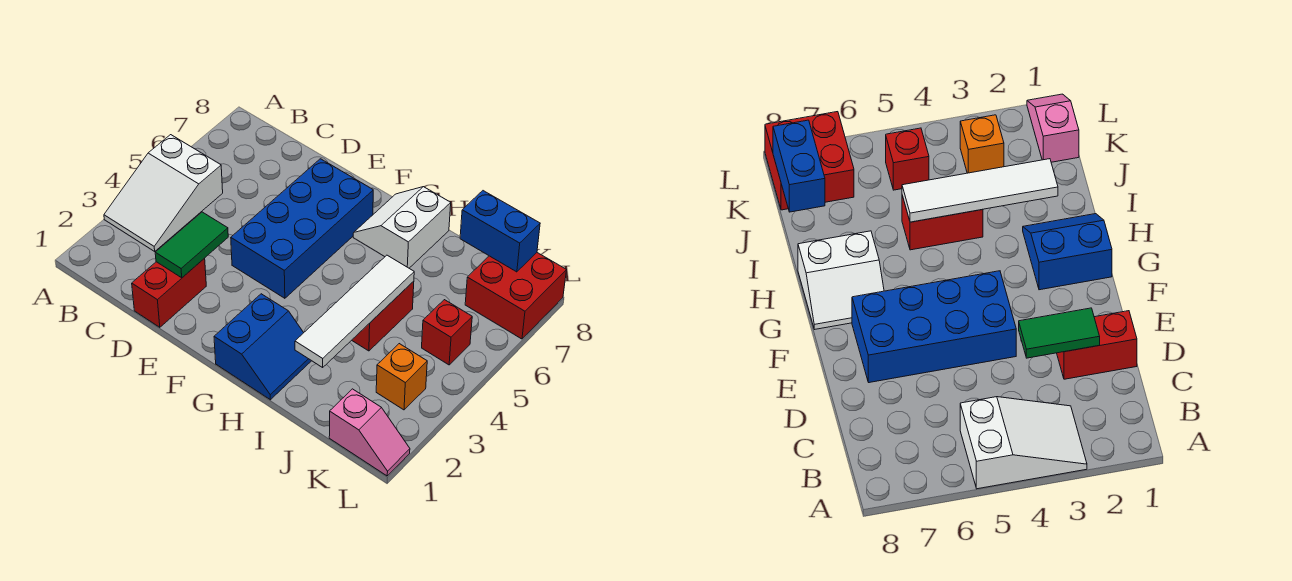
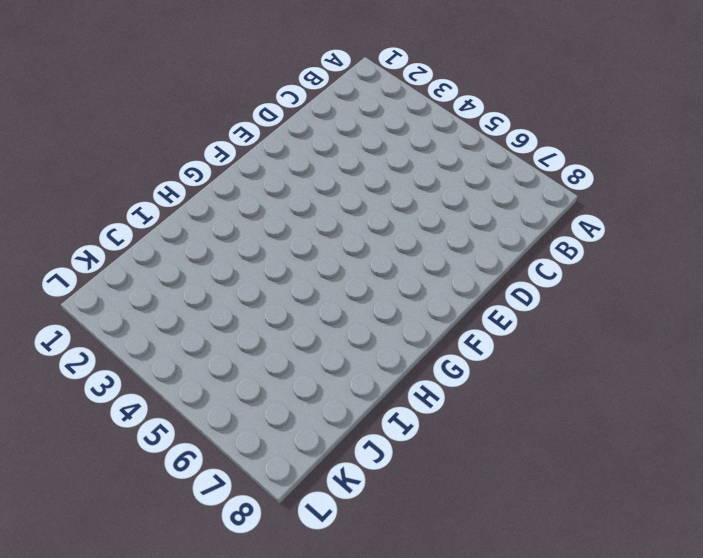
none -> white slope A3:B5 level 1 top 5
none -> red brick D1:D2 level 1
none -> blue brick E4:F7 level 1

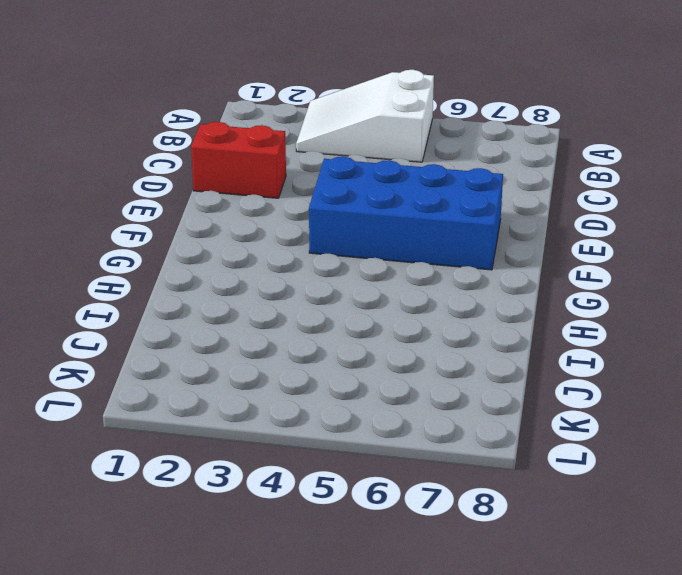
none -> blue slope G1:H2 level 1 top G
none -> white slope G7:H8 level 1 top H
none -> red brick I4:I5 level 1

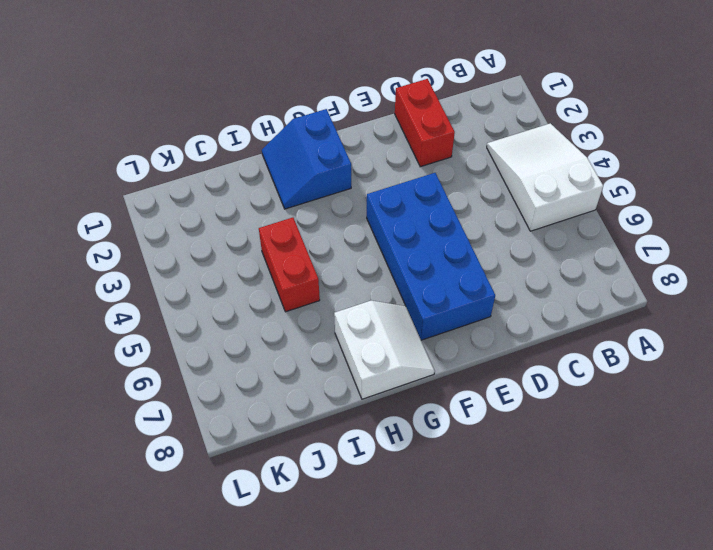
none -> pink slope K1:L1 level 1 top K
none -> orange brick K3 level 1
none -> red brick K5 level 1

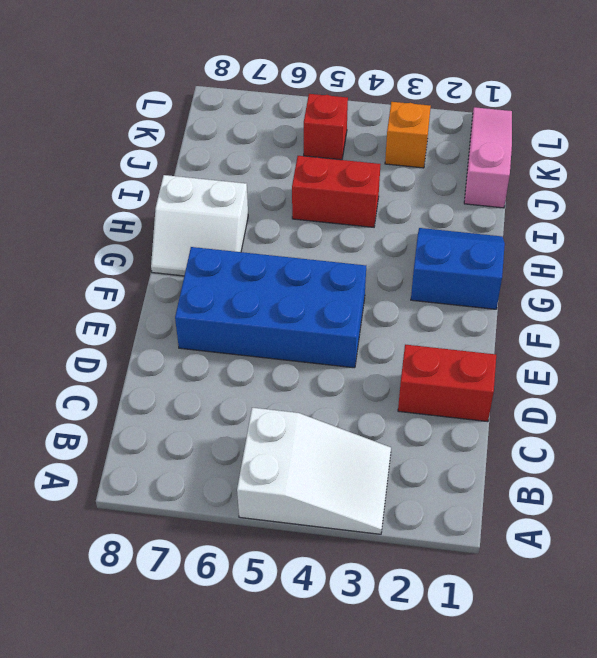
pink slope J1:L1 level 1 top J -> pink slope K1:L1 level 1 top K
none -> red brick K7:L8 level 1
none -> green tile D2:D3 level 2
none -> white tile I2:I5 level 2

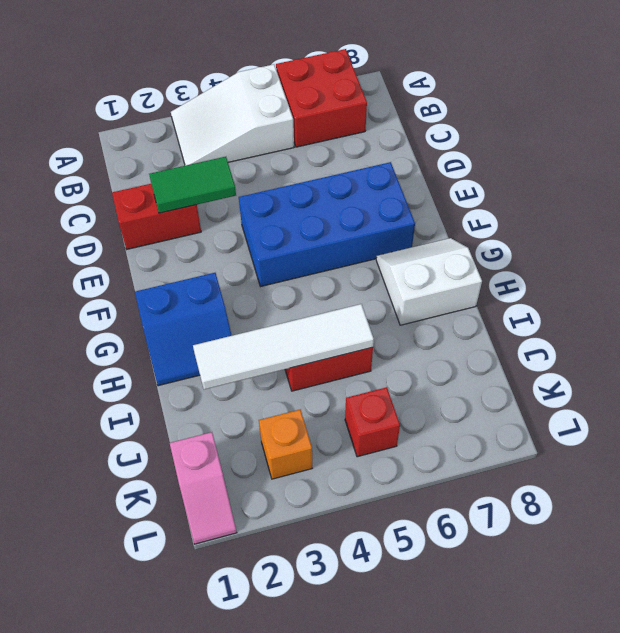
red brick A6:B7 level 1 -> red brick K7:L8 level 1
none -> blue brick J8:K8 level 2

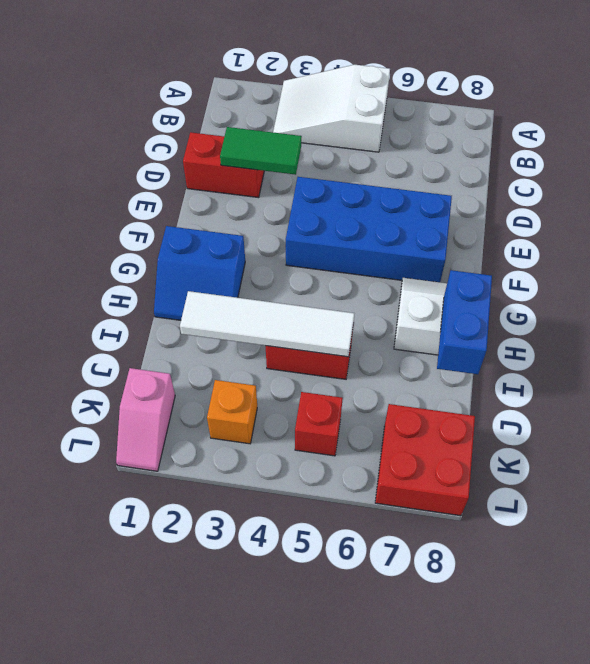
blue brick H8:I8 level 2 -> blue brick J8:K8 level 2

